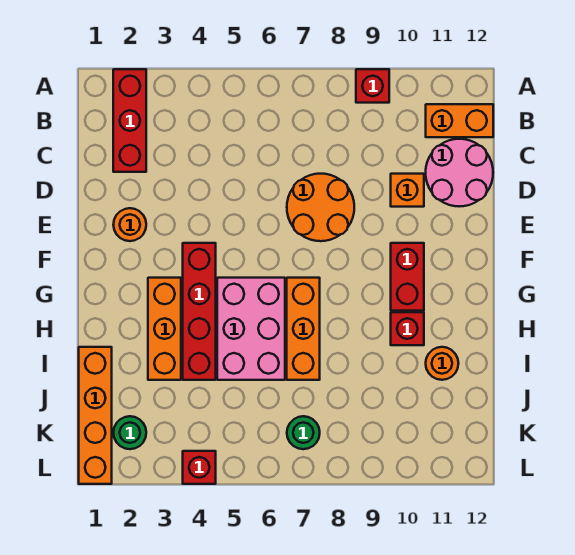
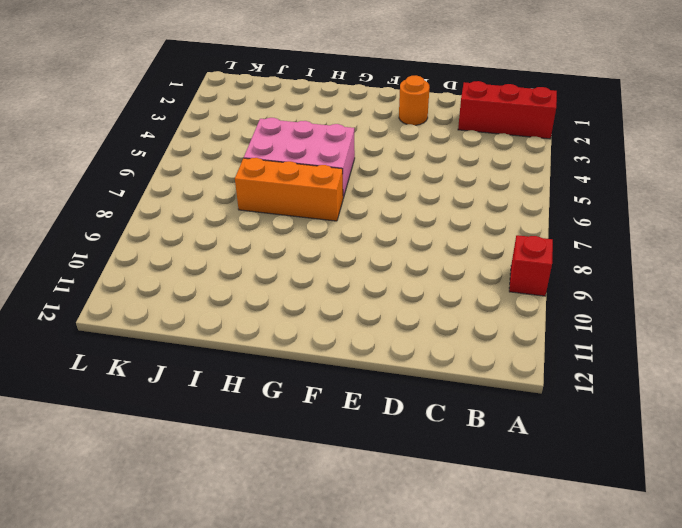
none -> orange brick B11:B12 level 1
none -> pink round brick C11:D12 level 1
none -> orange round brick D7:E8 level 1

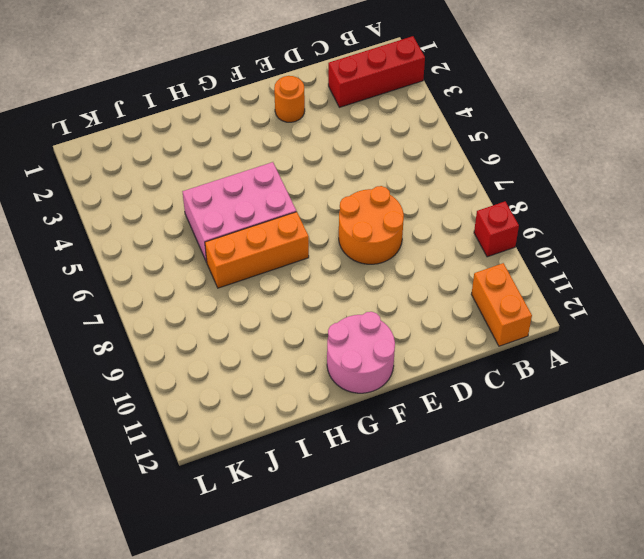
pink round brick F11:G12 level 1 -> pink round brick C11:D12 level 1
none -> orange brick D10 level 1
none -> red brick F4:I4 level 1
none -> red brick F10:G10 level 1

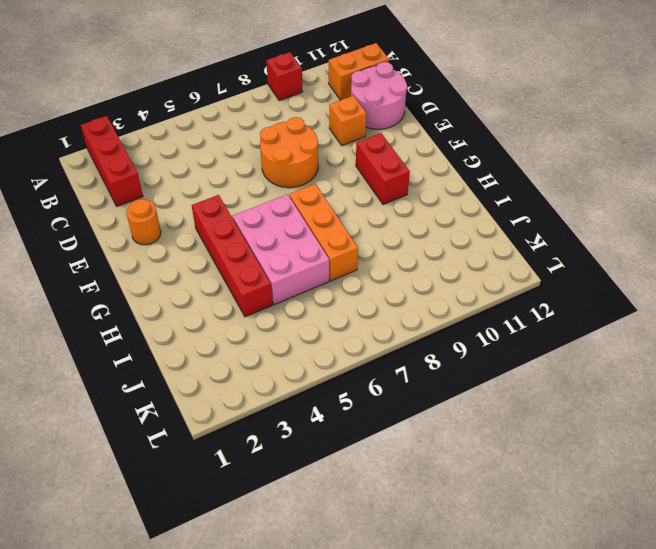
none -> orange brick G3:I3 level 1
none -> red brick H10 level 1
none -> orange brick I1:L1 level 1

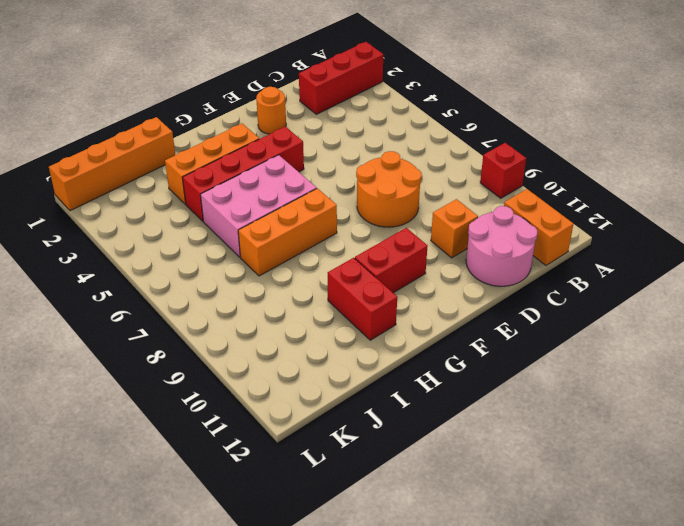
red brick H10:H11 level 1 -> red brick H10 level 1
none -> orange round brick I11 level 1
none -> green round brick K2 level 1
none -> green round brick K7 level 1

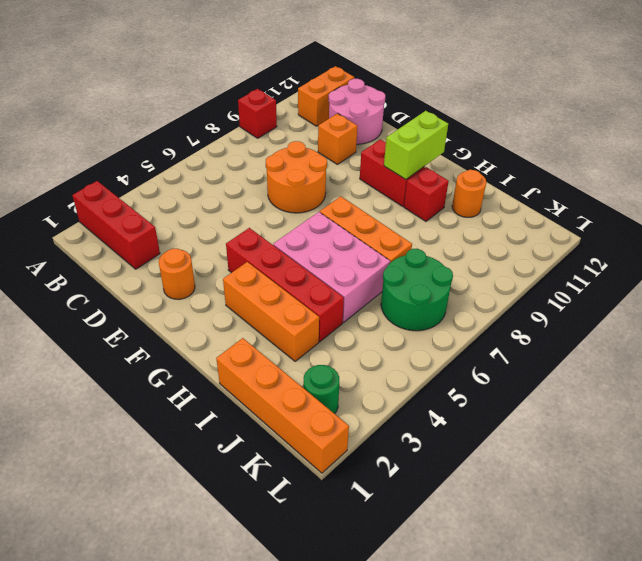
lime brick G10:G11 level 2 -> none
green round brick J6:K7 level 1 -> green round brick K7 level 1
none -> red brick L4 level 1

